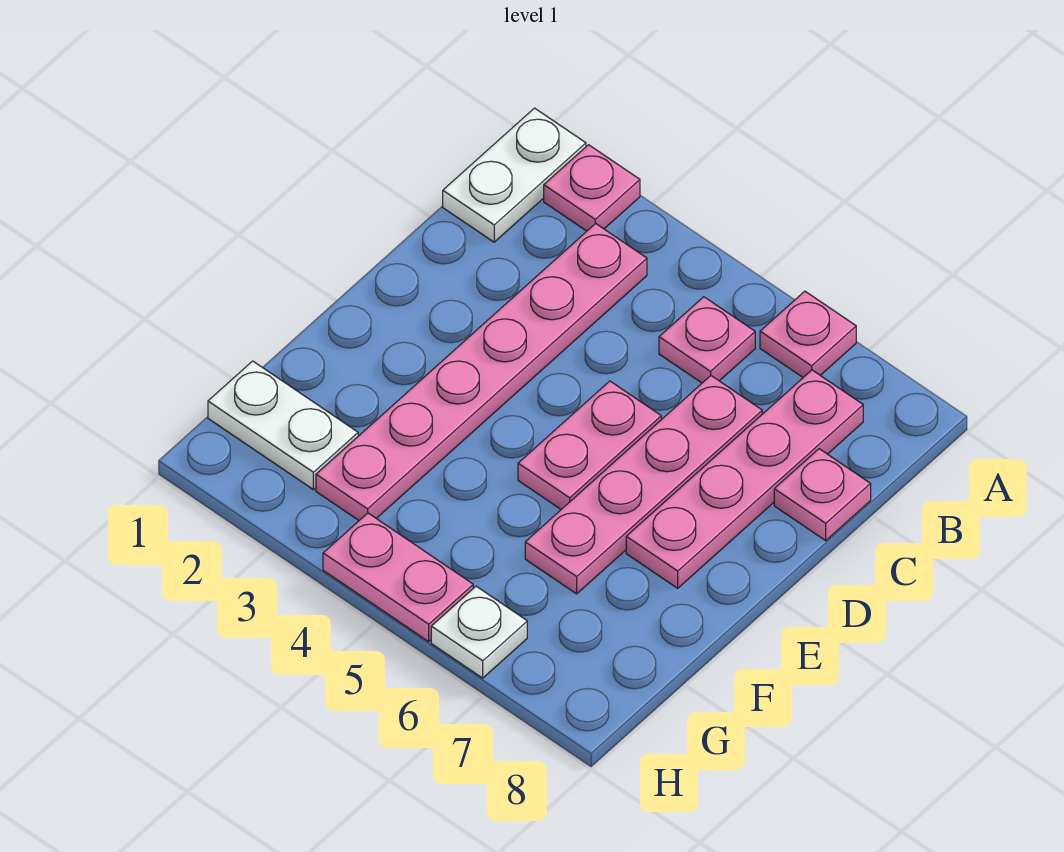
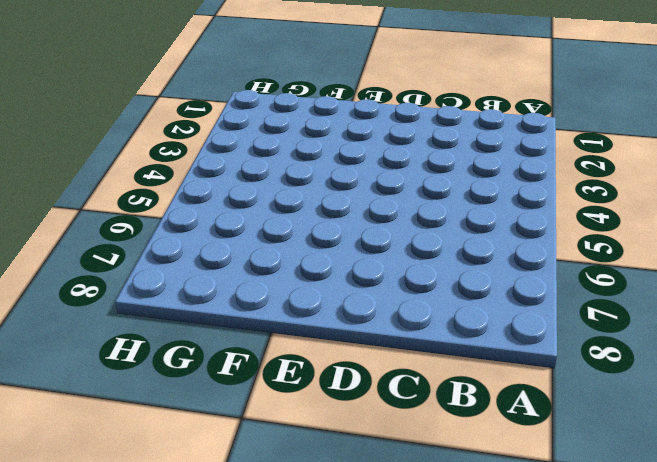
none -> white plate A1:B1 level 1
none -> pink plate A2 level 1
none -> pink plate A6 level 1

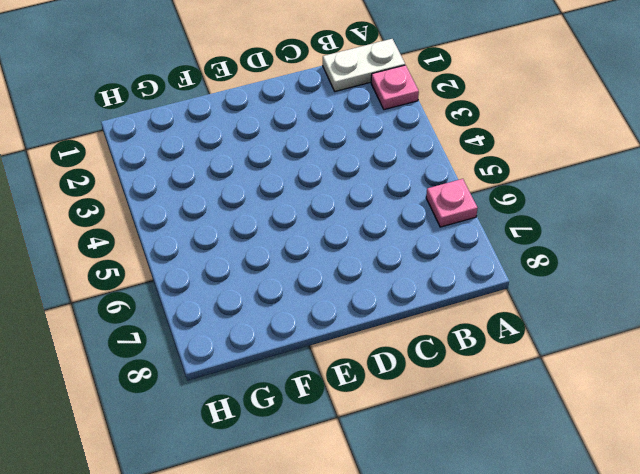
none -> pink plate B3:G3 level 1
none -> pink plate B5 level 1
none -> pink plate B7:E7 level 1

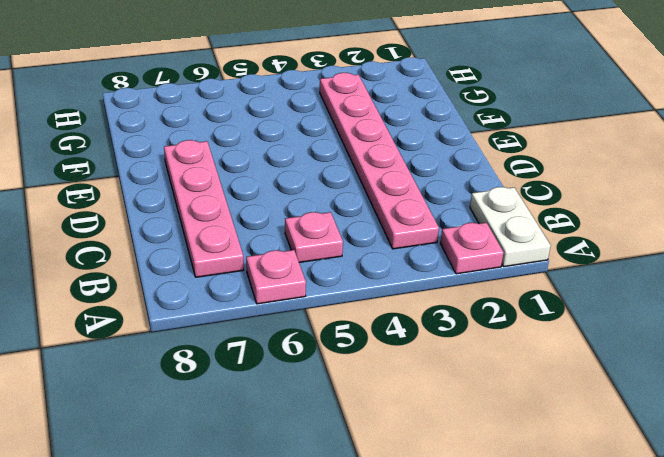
none -> pink plate C6:F6 level 1
none -> pink plate C8 level 1
none -> pink plate D5:E5 level 1

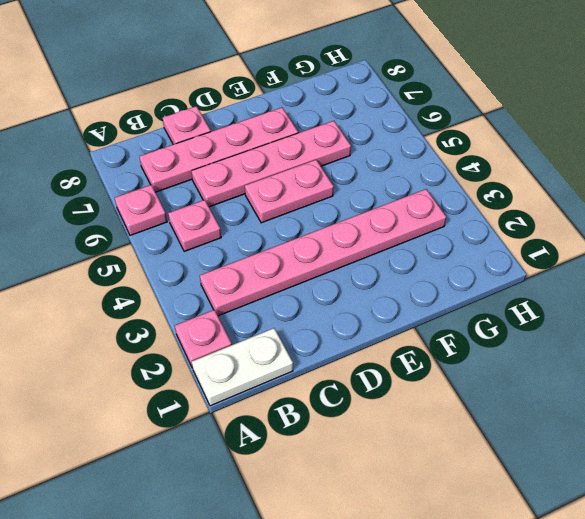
none -> white plate G1:G2 level 1
none -> pink plate H4:H5 level 1
none -> white plate H6 level 1

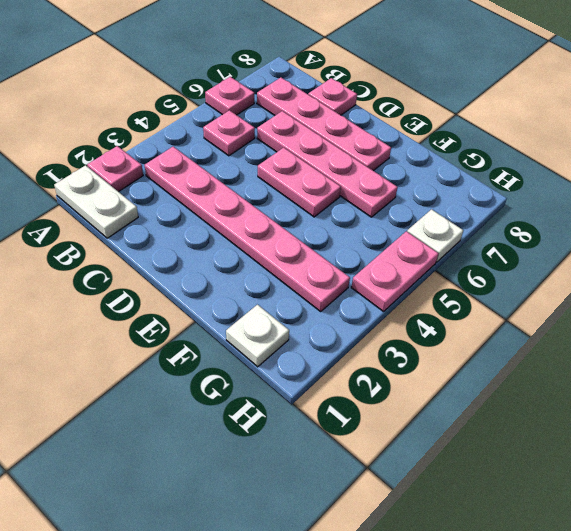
white plate G1 level 1 -> white plate G1:G2 level 1

